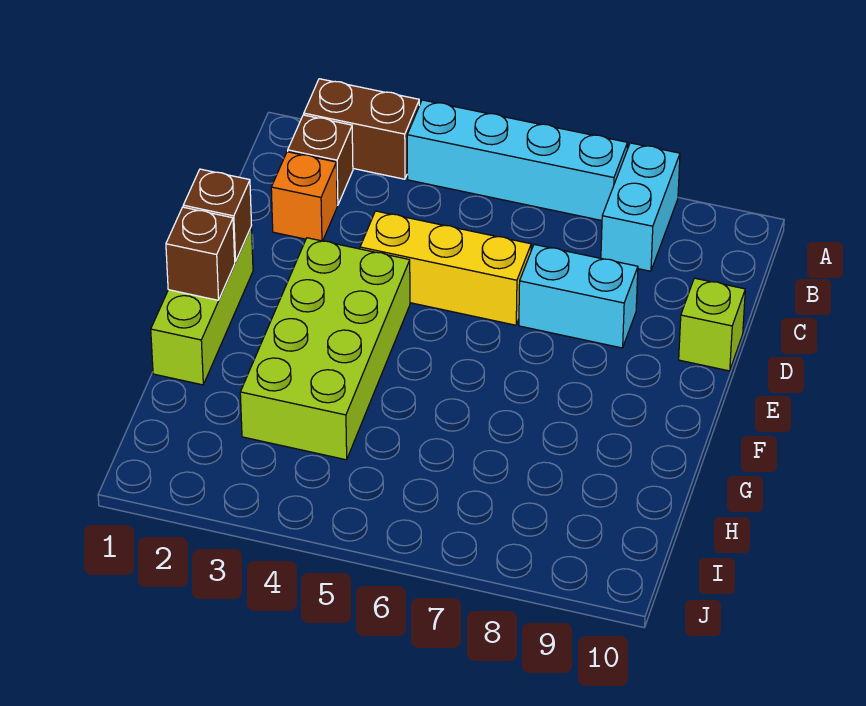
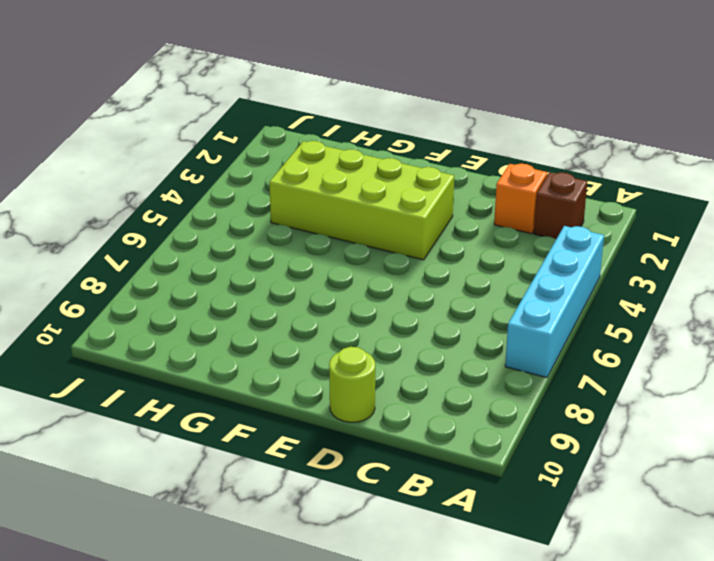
lime round brick D10 level 1 -> lime brick D10 level 1
none -> brown brick A2:A3 level 1
none -> cyan brick A8:B8 level 1
none -> yellow brick D4:D6 level 1

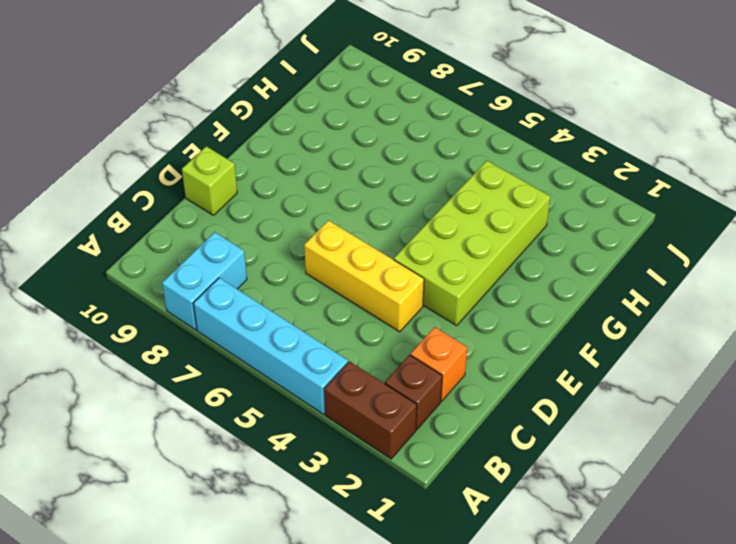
none -> cyan brick D7:D8 level 1
none -> lime brick E1:G1 level 1
none -> brown brick E1 level 2

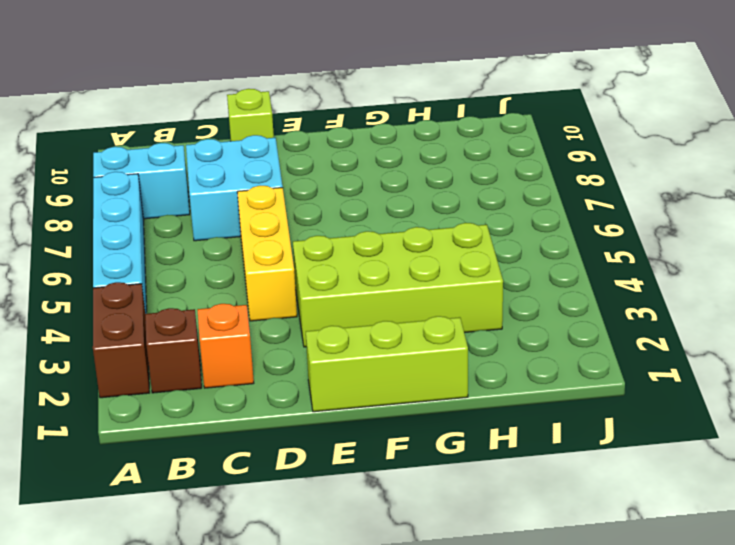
cyan brick C7:D8 level 1 -> cyan brick D7:D8 level 1
none -> brown brick E1 level 2
none -> brown brick F1 level 2

